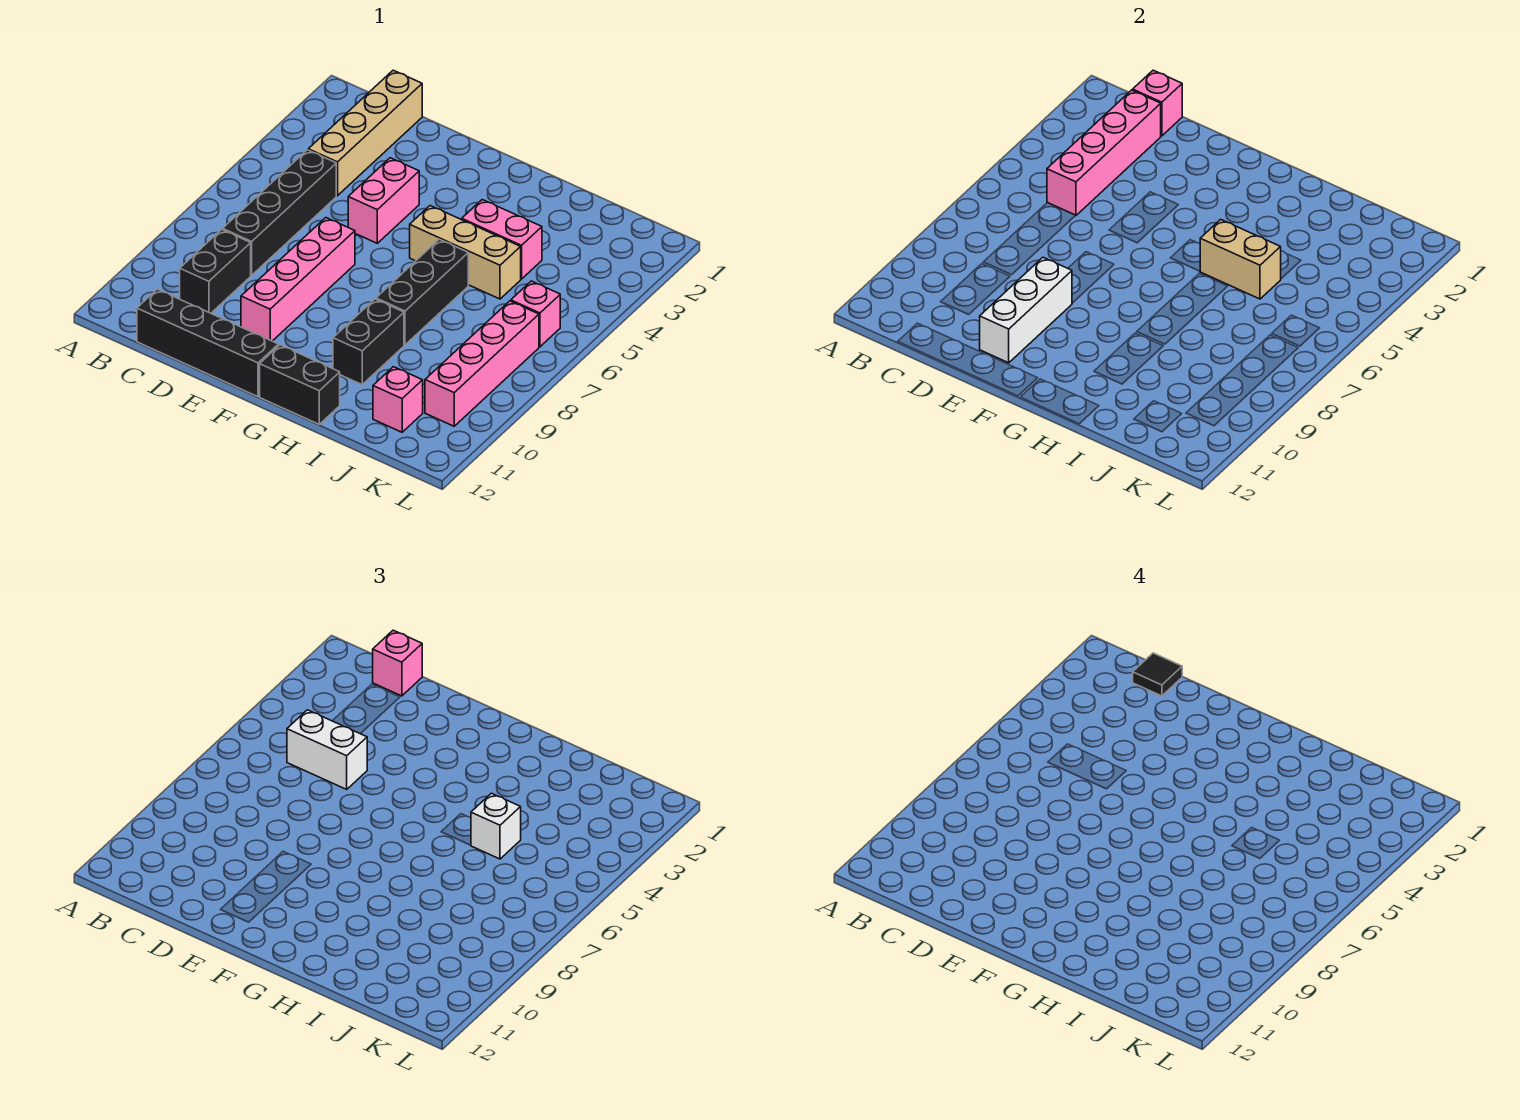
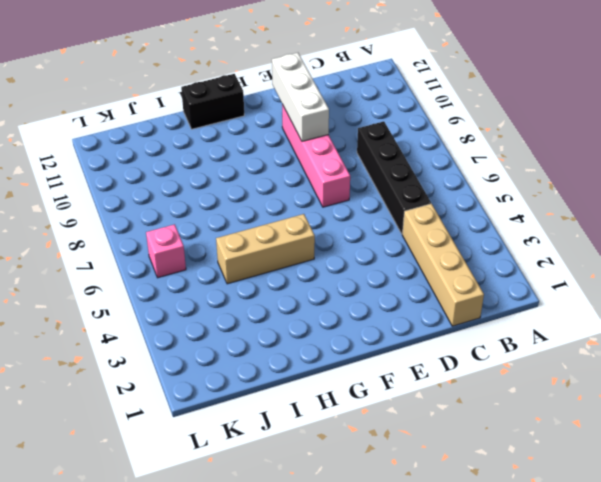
none -> black brick C9:C10 level 1
none -> black brick C12:F12 level 1
none -> pink brick E4:E5 level 1

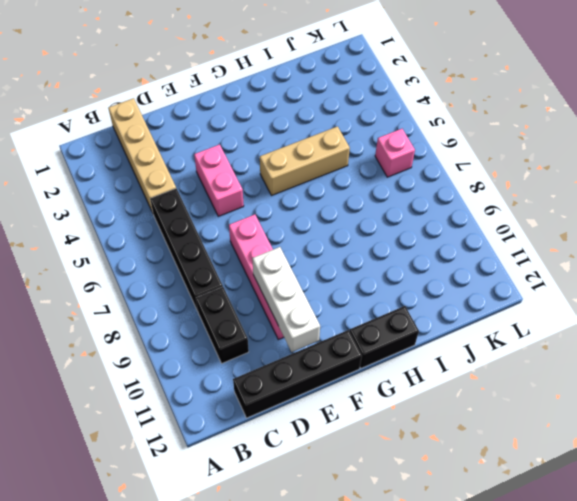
none -> pink brick H4:I4 level 1
none -> black brick H6:H8 level 1
none -> black brick H9:H10 level 1

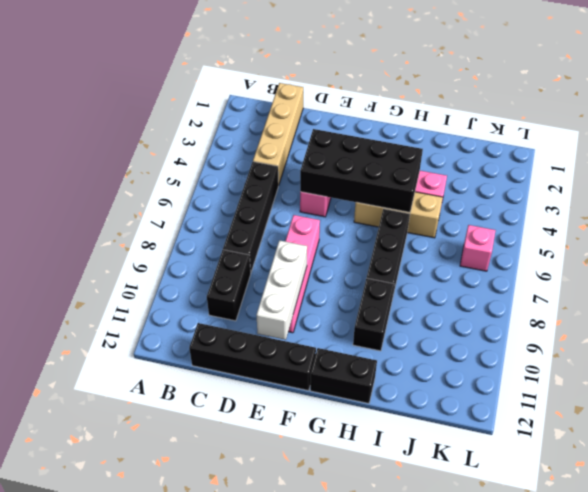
black brick E4:H5 level 2 -> tan brick H5:I5 level 2
none -> pink brick J11 level 1
none -> pink brick K7:K10 level 1
none -> pink brick C1 level 2

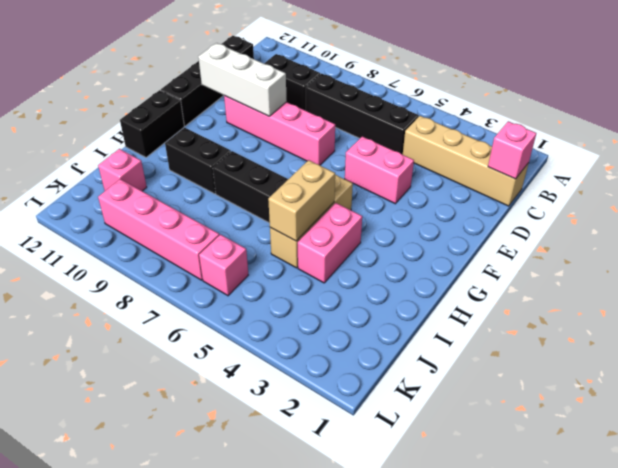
none -> pink brick C2:C5 level 2
none -> pink brick C1 level 3
none -> white brick C5:D5 level 3

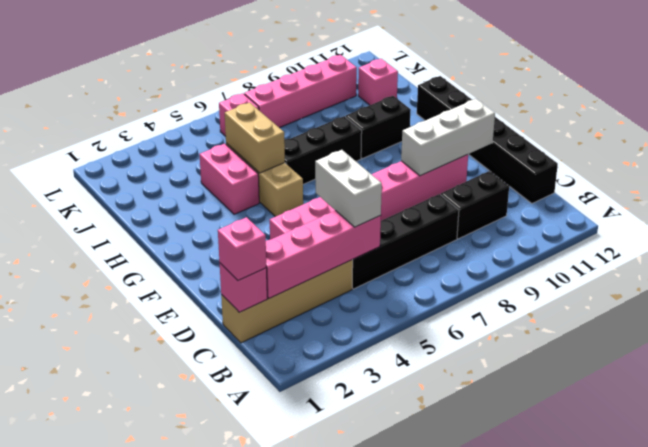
none -> white brick I5 level 3
none -> black tile C1 level 4

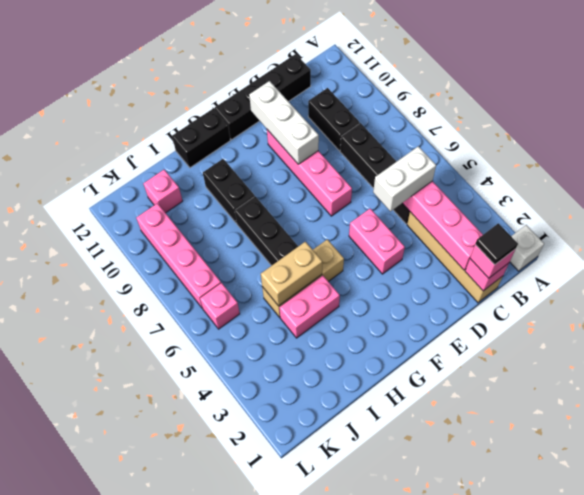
white brick A1 level 1 -> white brick I5 level 3

